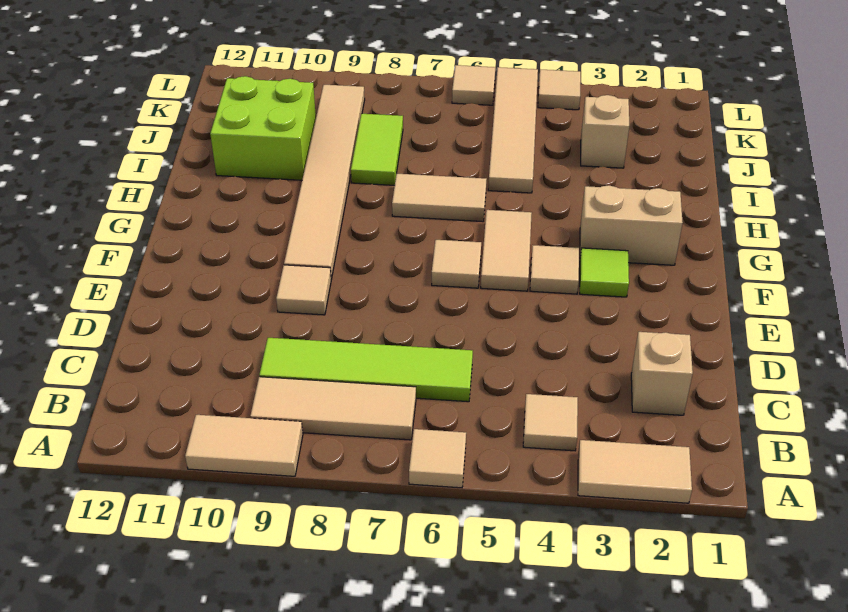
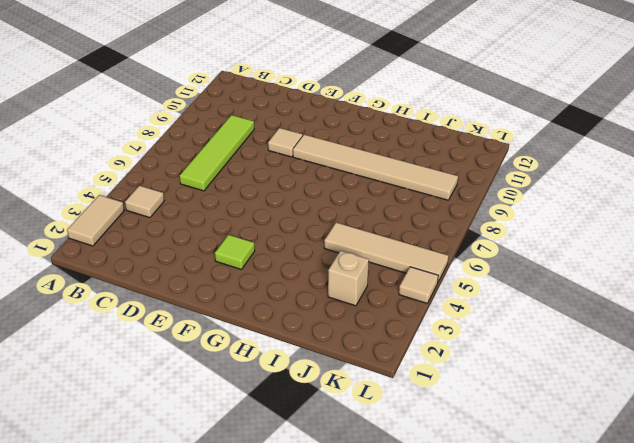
none -> tan tile A6 level 1
none -> tan tile A9:A10 level 1
none -> tan tile B7:B9 level 1

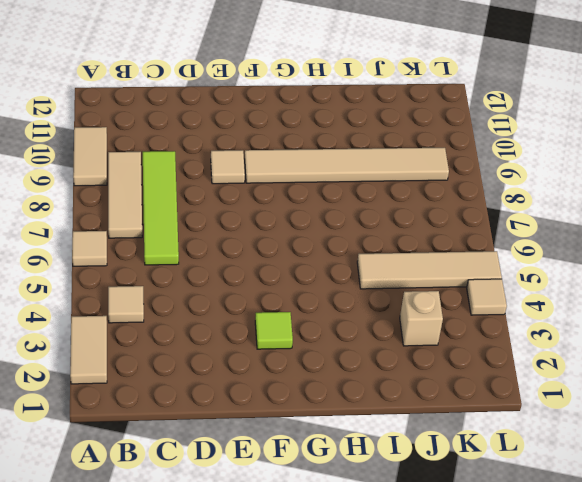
none -> tan brick C2 level 1
none -> tan tile F4 level 1
none -> tan tile F5:G5 level 1

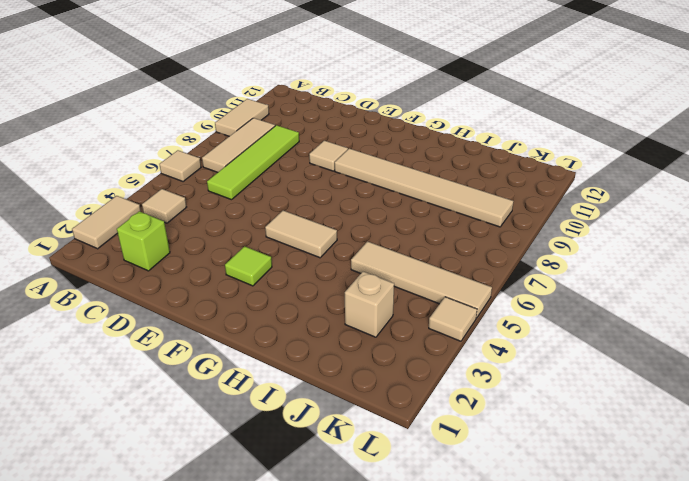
lime brick C2 level 1 -> tan brick C2 level 1
none -> tan tile F4 level 1
none -> tan tile F6 level 1
none -> tan brick G2:G3 level 1

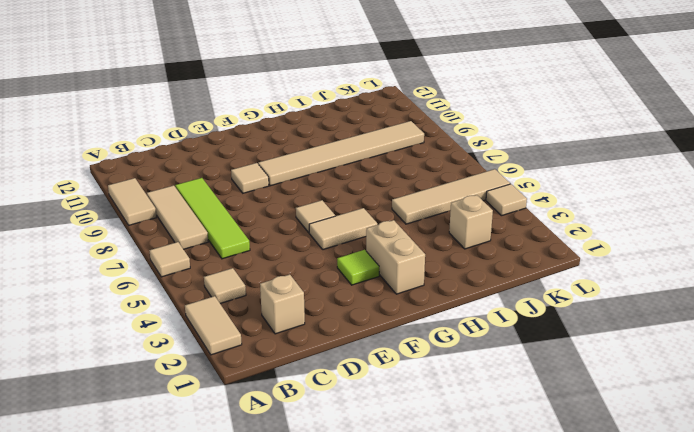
none -> tan tile F4 level 1
none -> tan tile H6:H7 level 1
none -> lime tile I8:J8 level 1

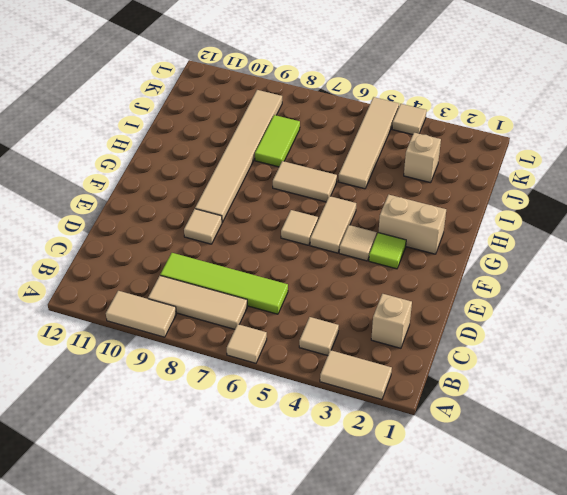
none -> lime brick I10:J11 level 1
none -> tan tile L6 level 1

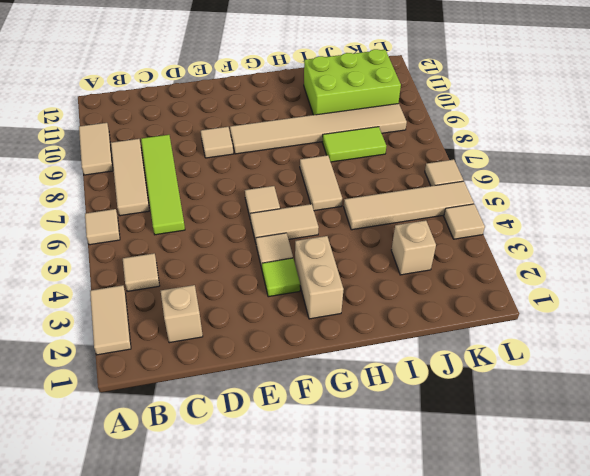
lime brick I10:K11 level 1 -> lime brick I10:J11 level 1

